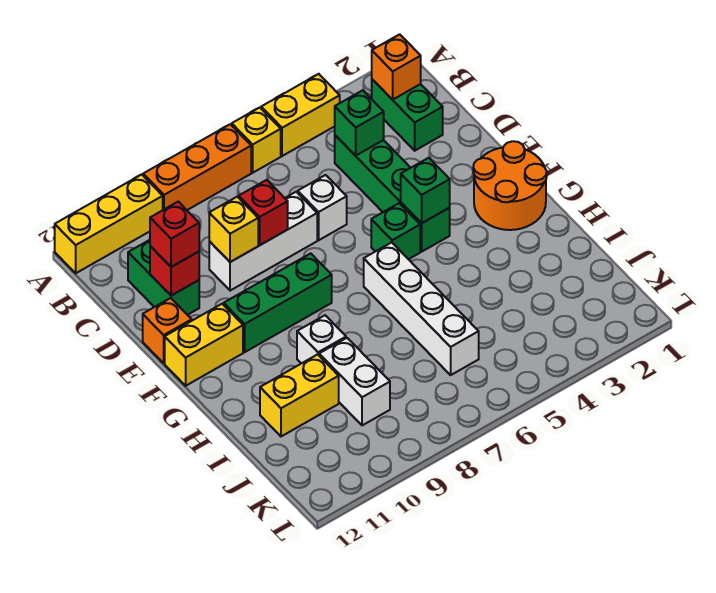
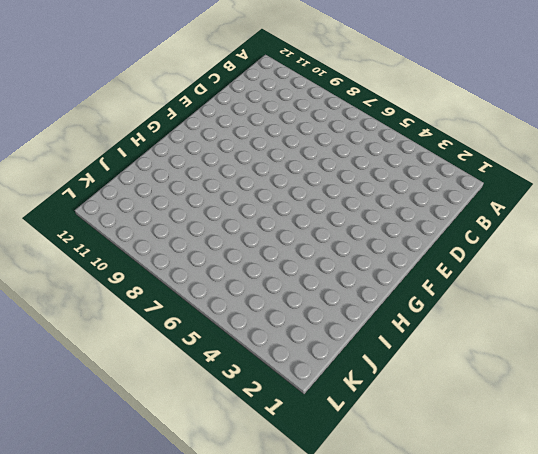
none -> yellow brick A4:A5 level 1
none -> yellow brick A6 level 1
none -> orange brick A7:A9 level 1

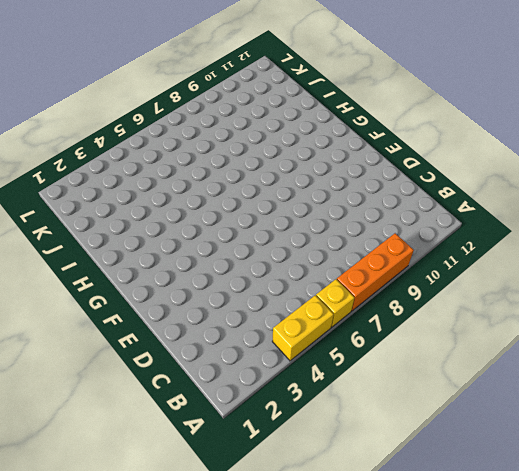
none -> yellow brick A10:A12 level 1
none -> green brick B2:C2 level 1
none -> green brick C4:F4 level 1

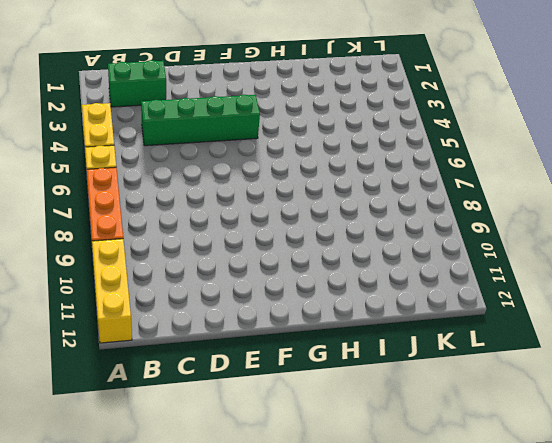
none -> green brick C11:D11 level 1
none -> white brick D6 level 1
none -> white brick D7:D9 level 1

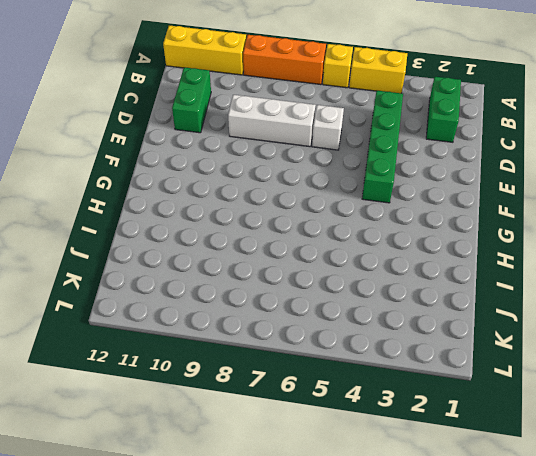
none -> orange brick E12 level 1
none -> orange round brick F1:G2 level 1
none -> green brick F5 level 1

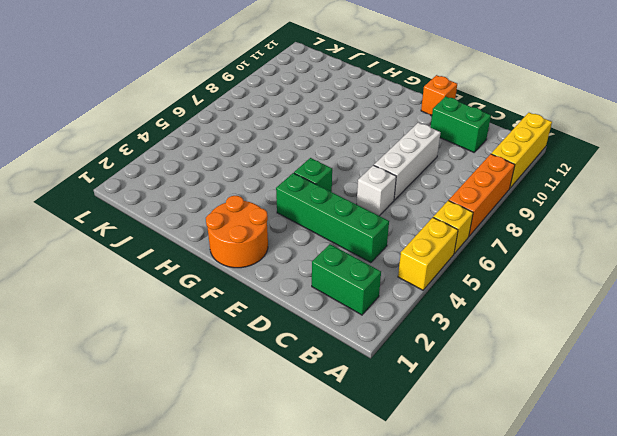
none -> green brick F8:F10 level 1
none -> yellow brick F11:F12 level 1
none -> white brick G6:J6 level 1

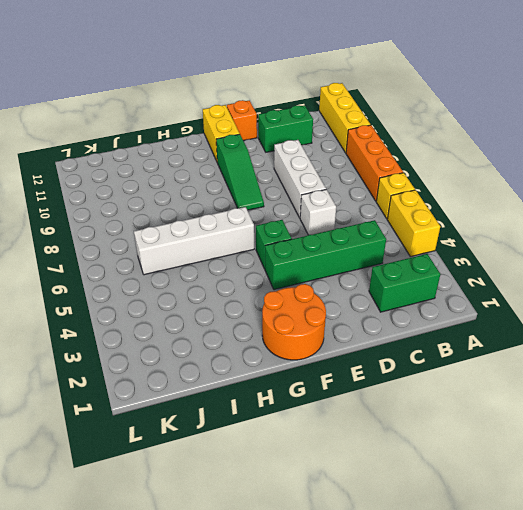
green slope F8:F10 level 1 top 10 -> green brick F8:F10 level 1
none -> white brick H9 level 1
none -> white brick I9:J9 level 1
none -> yellow brick I10:I11 level 1

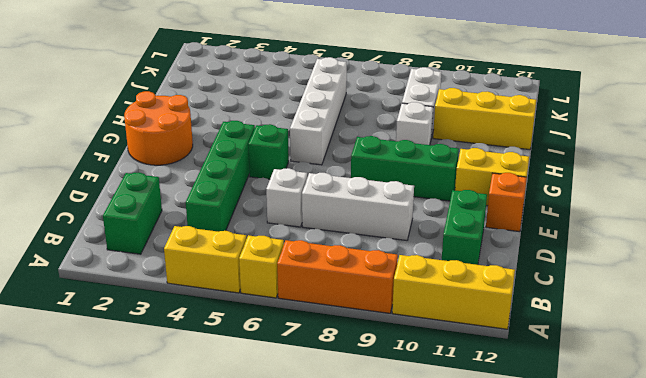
yellow brick I10:I12 level 1 -> yellow brick I10:I11 level 1
none -> orange brick B2 level 2
none -> green brick C4 level 2
none -> red brick D8 level 2

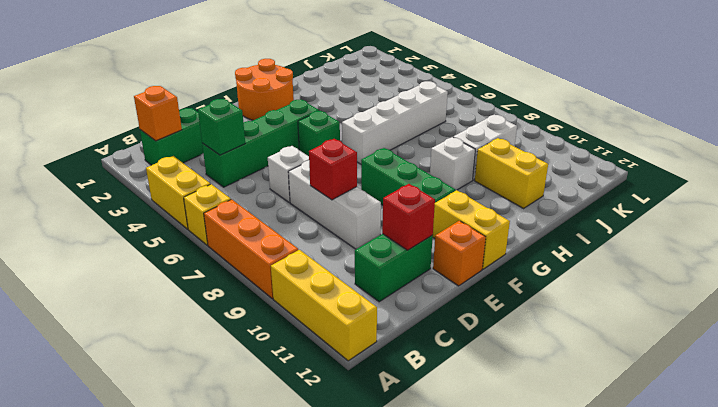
none -> yellow brick D9 level 2
none -> green brick F4 level 2
none -> red brick D11 level 3

